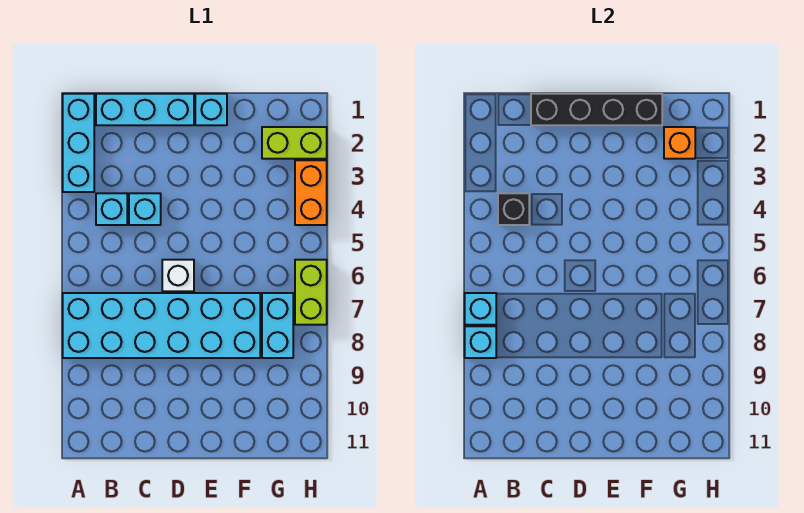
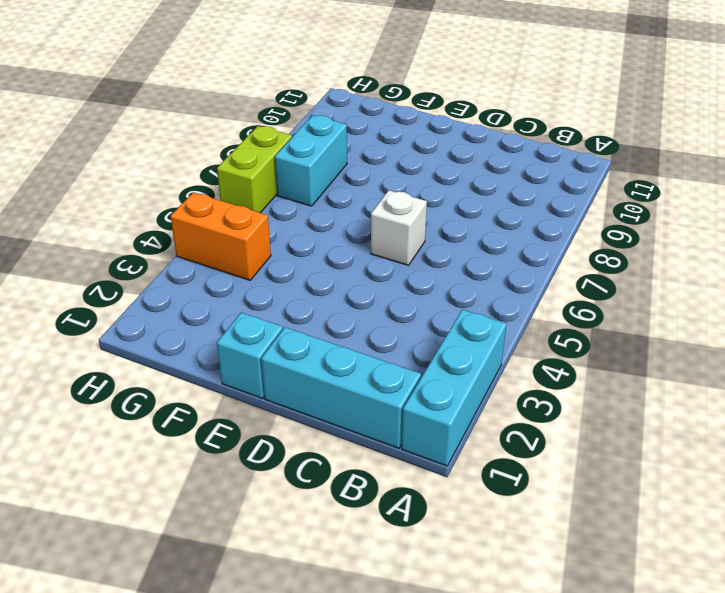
orange brick G4:H4 level 1 -> orange brick H3:H4 level 1
none -> cyan brick A7:F8 level 1
none -> cyan brick B4 level 1
none -> cyan brick C4 level 1

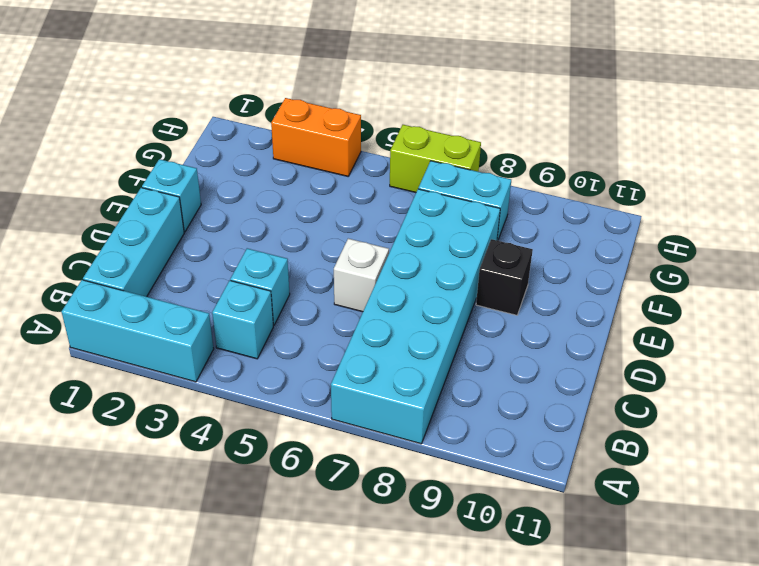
black brick E9 level 1 -> black brick B4 level 2
none -> lime brick G2:H2 level 1
none -> cyan brick A7 level 2
none -> cyan brick A8 level 2

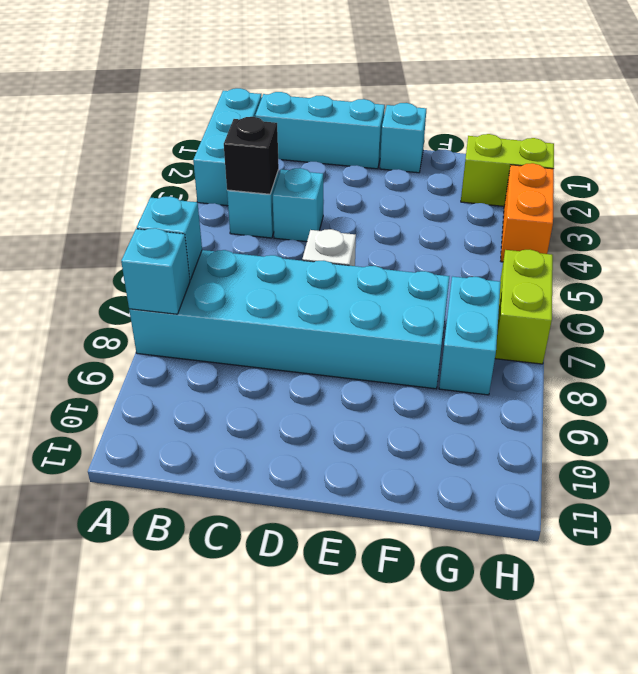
none -> black brick C1:F1 level 2
none -> orange brick G2 level 2

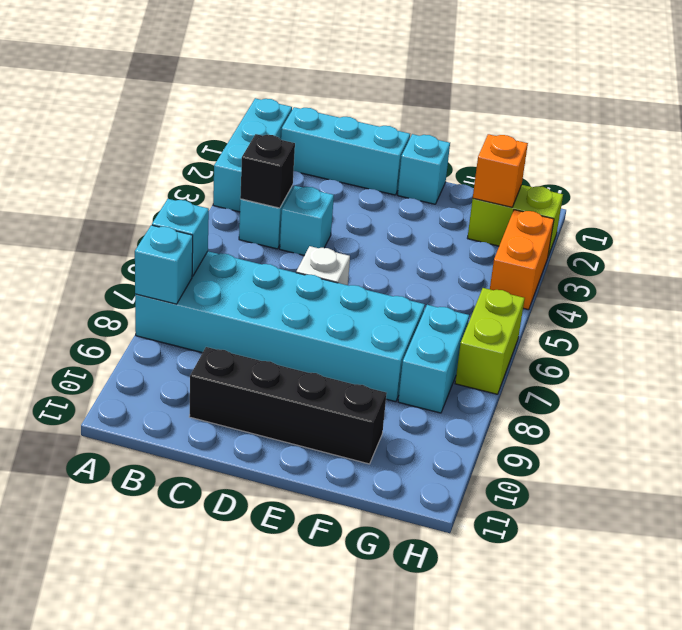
black brick C10:F10 level 1 -> black brick C1:F1 level 2

